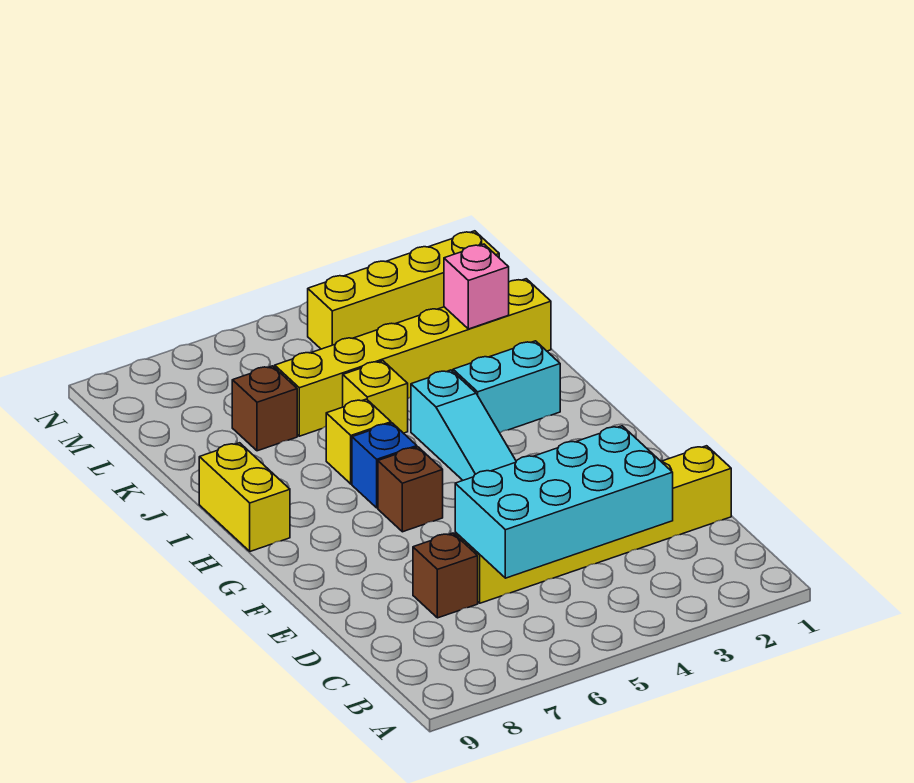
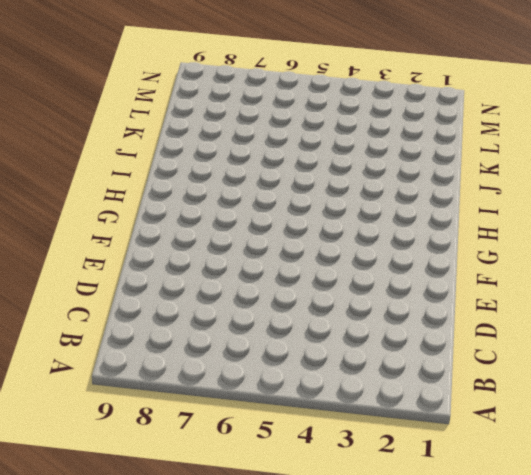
none -> yellow brick D1:D6 level 1
none -> brown brick D7 level 1
none -> cyan slope G4:I4 level 1 top I

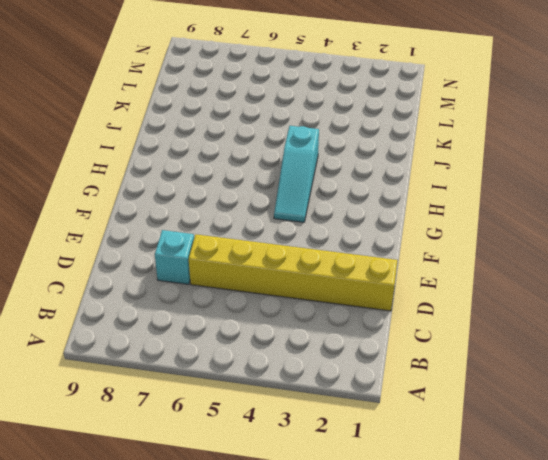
cyan brick D7 level 1 -> brown brick D7 level 1
none -> brown brick G6 level 1
none -> blue brick H6 level 1
none -> yellow brick H9:I9 level 1

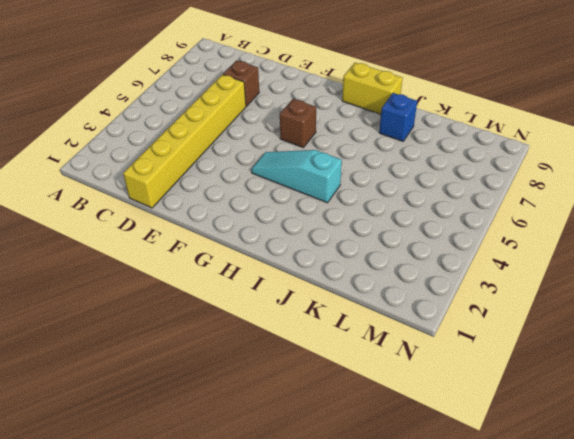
blue brick J8 level 1 -> blue brick H6 level 1
none -> cyan brick I2:I3 level 1
none -> yellow brick I6 level 1
none -> yellow brick J5 level 1

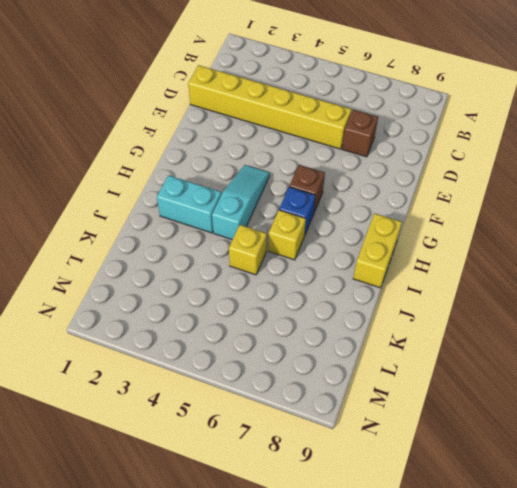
none -> yellow brick K1:K6 level 1
none -> brown brick K7 level 1
none -> yellow brick M1:M4 level 1

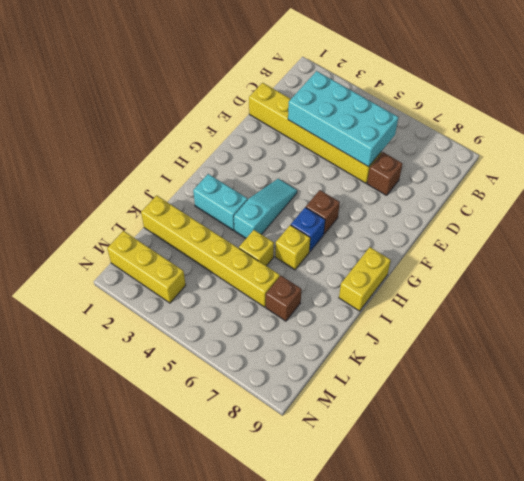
yellow brick M1:M3 level 1 -> yellow brick M1:M4 level 1
none -> pink brick K2 level 2

